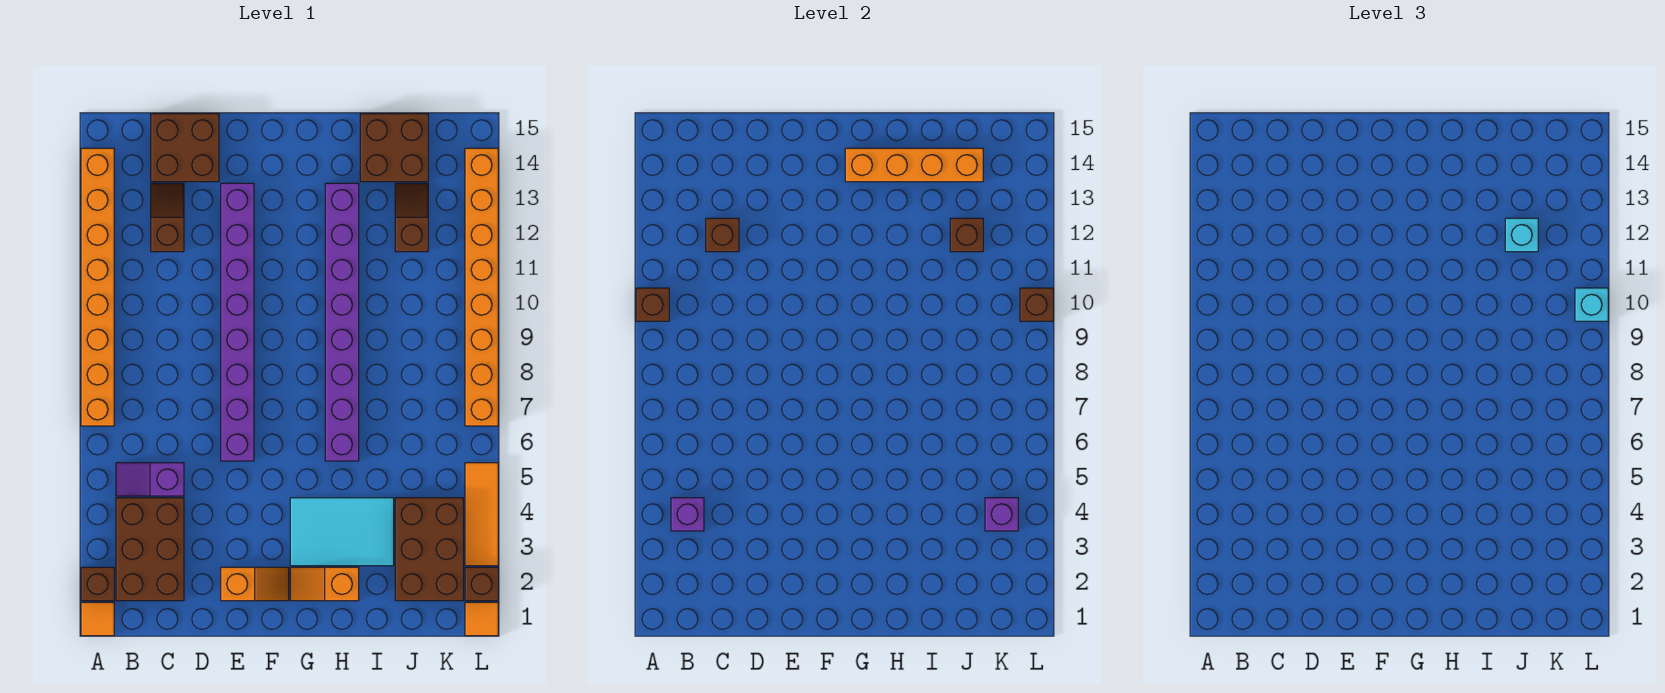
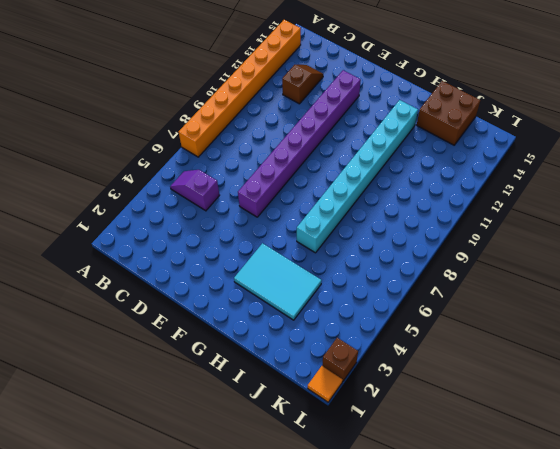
cyan brick H6:H13 level 1 -> purple brick H6:H13 level 1
none -> orange tile A1 level 1
none -> brown brick A2 level 1
none -> brown brick B2:C4 level 1

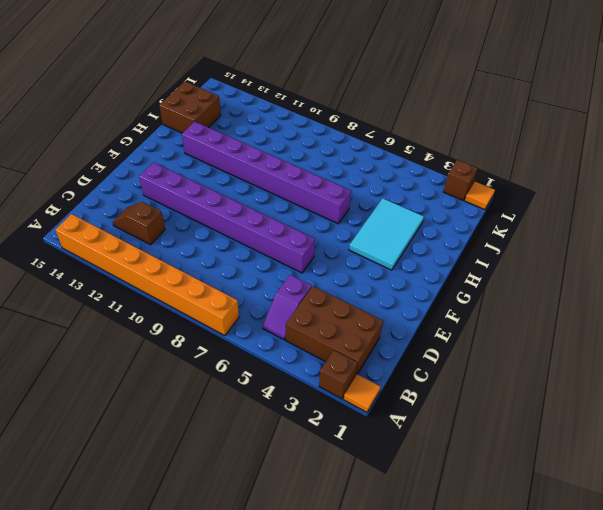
none -> brown brick C14:D15 level 1
none -> orange slope E2:F2 level 1 top E
none -> orange slope G2:H2 level 1 top H

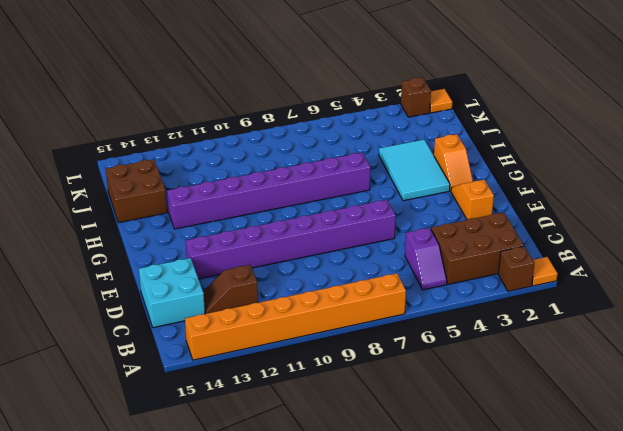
cyan brick C14:D15 level 1 -> brown brick C14:D15 level 1
none -> brown brick J2:K4 level 1
none -> brown slope J12:J13 level 1 top 12
none -> orange tile L3:L5 level 1

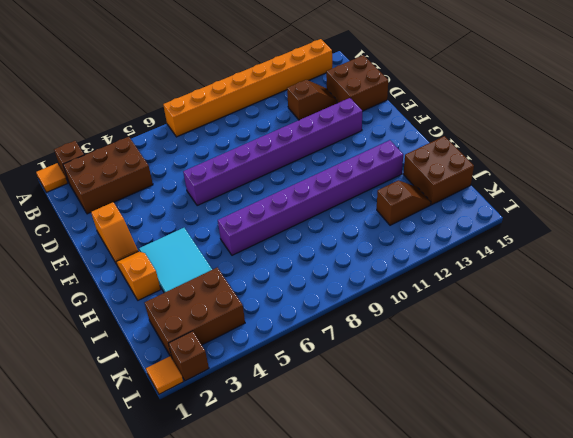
none -> purple slope B5:C5 level 1 top C
none -> orange tile L3:L5 level 1
none -> orange brick L7:L14 level 1

